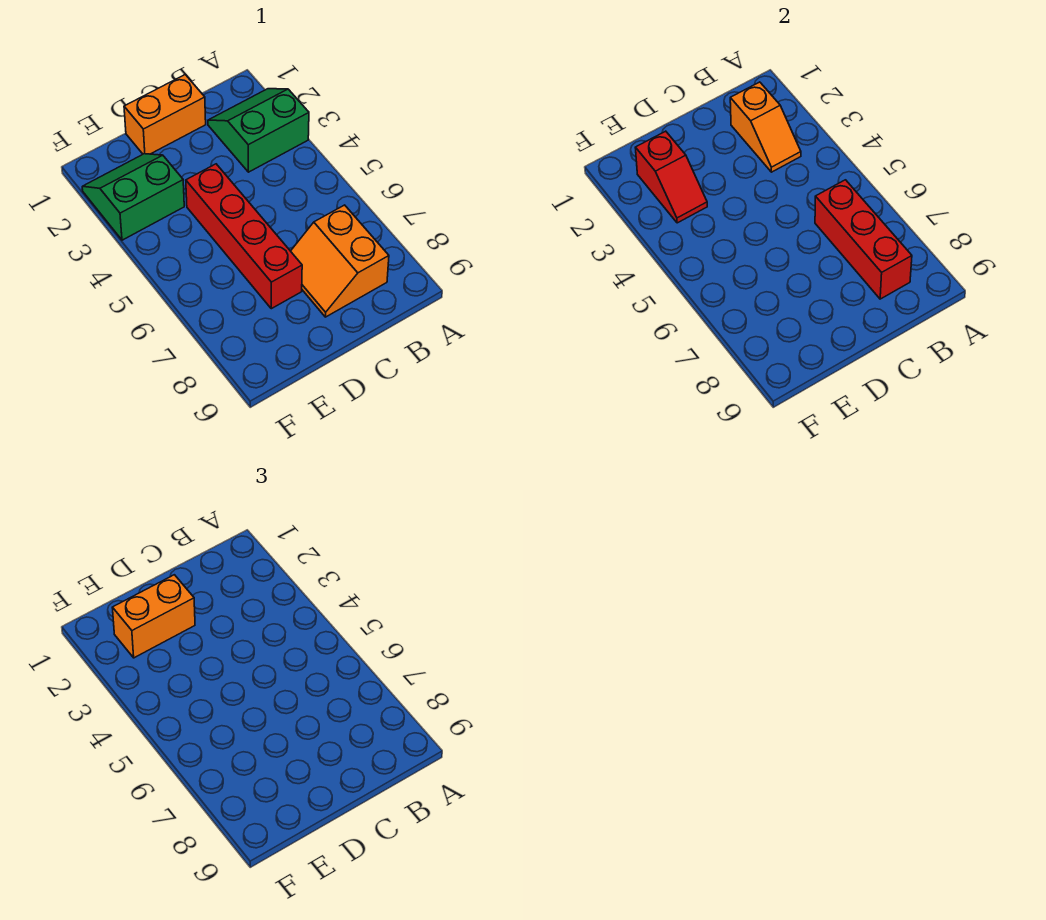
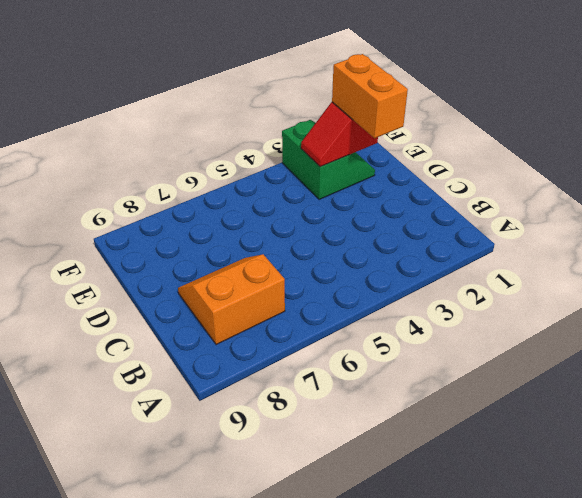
none -> green slope A2:B3 level 1 top 3
none -> orange brick C1:D1 level 1

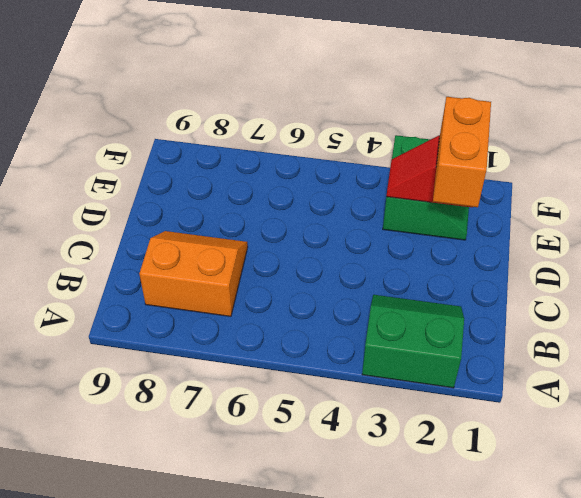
green slope A2:B3 level 1 top A -> green slope A2:B3 level 1 top 3
none -> orange brick C1:D1 level 1
none -> red brick D4:D7 level 1

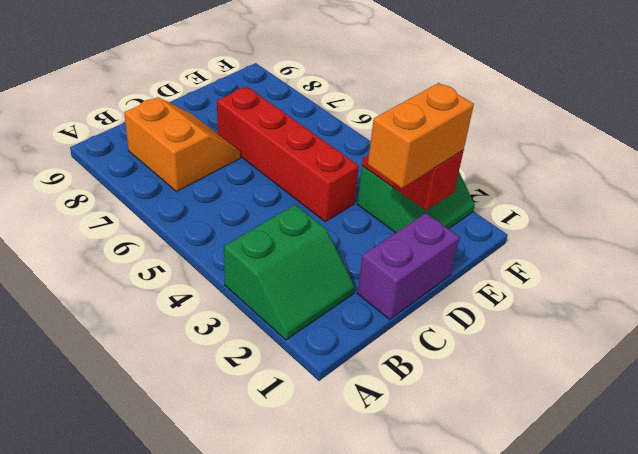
purple brick C1:D1 level 1 -> orange brick C1:D1 level 1
none -> orange slope B2:B3 level 2 top 2
none -> red brick B6:B8 level 2

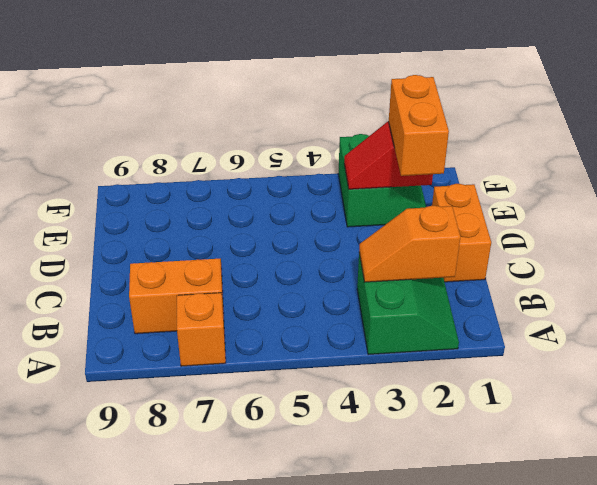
orange brick A7 level 1 -> none
none -> red brick D4:D7 level 1
none -> red brick B6:B8 level 2

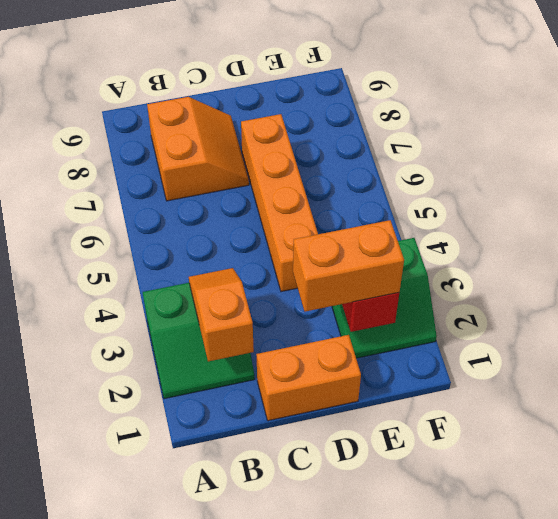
orange brick D4:D7 level 1 -> red brick D4:D7 level 1
none -> red brick B6:B8 level 2

